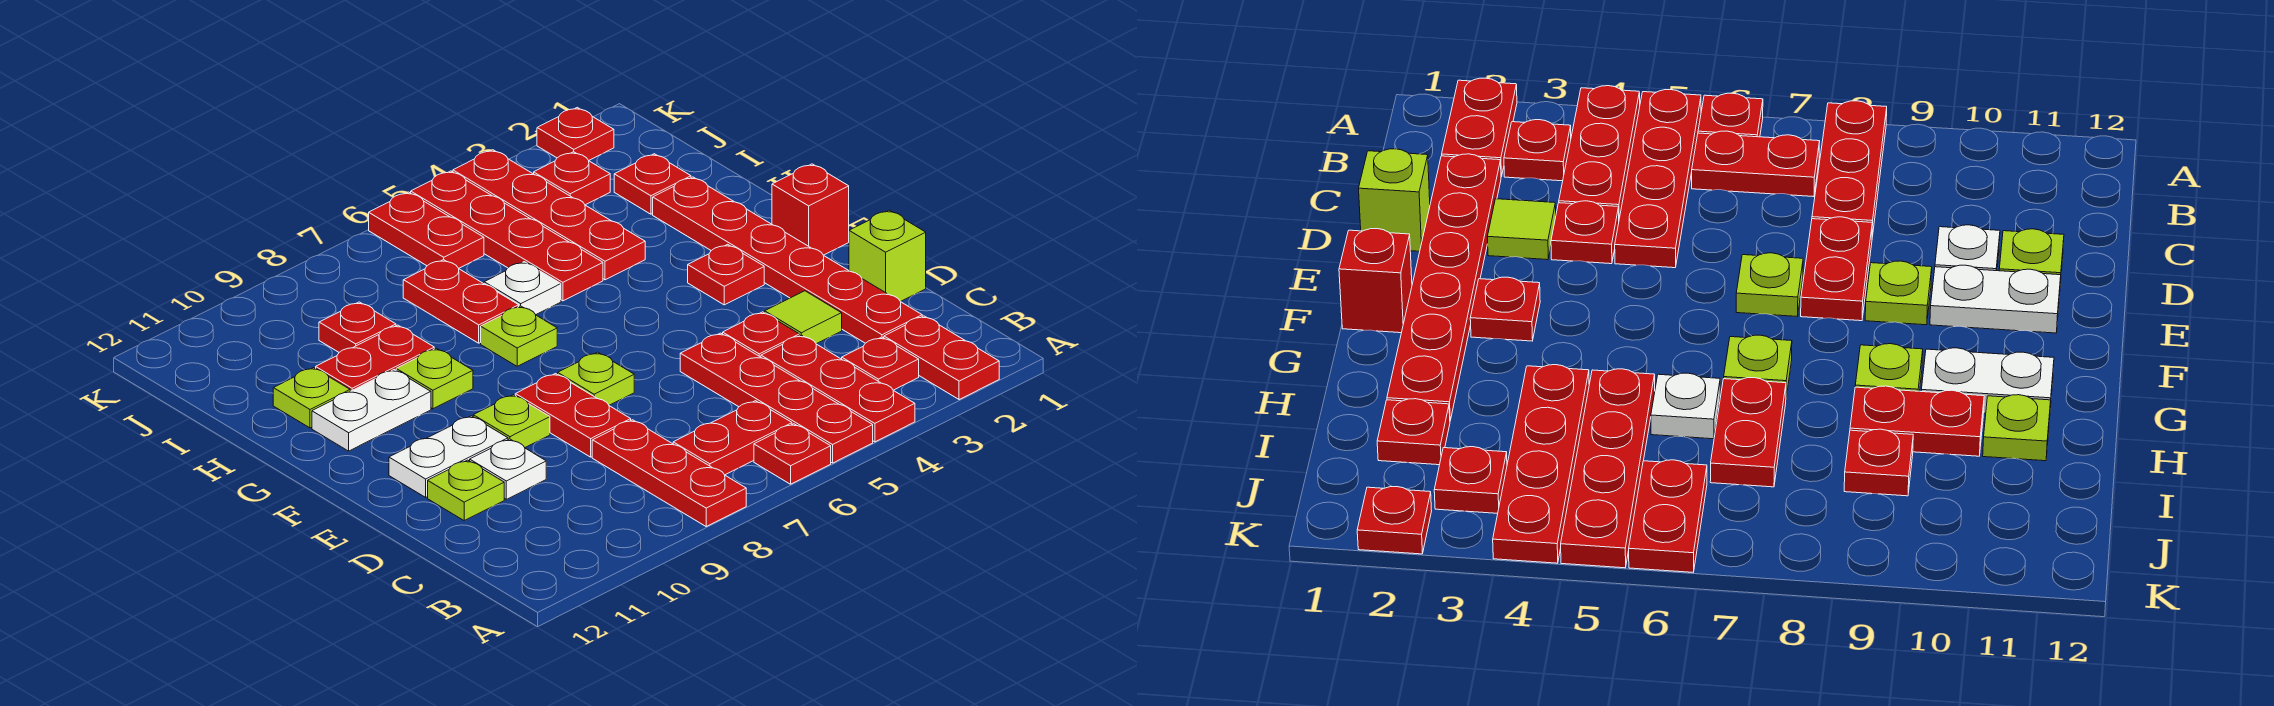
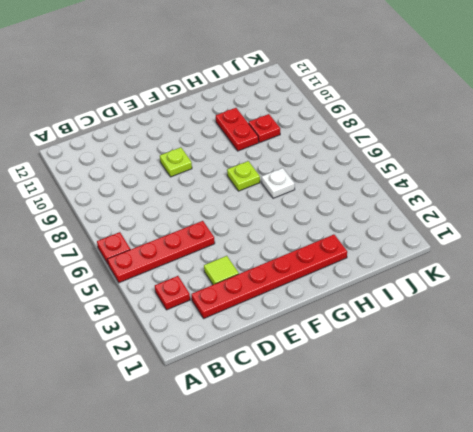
none -> red plate A2:B2 level 1
none -> red plate A4:C4 level 1
none -> red plate A8:C8 level 1
none -> red plate B6:B7 level 1

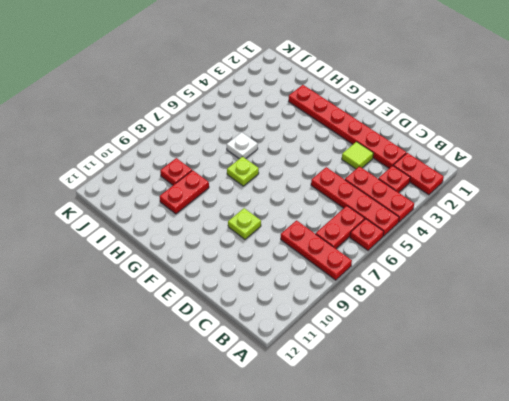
none -> lime brick D1 level 1
none -> red plate D4 level 1
none -> red plate D8:E8 level 1
none -> white plate D10 level 1

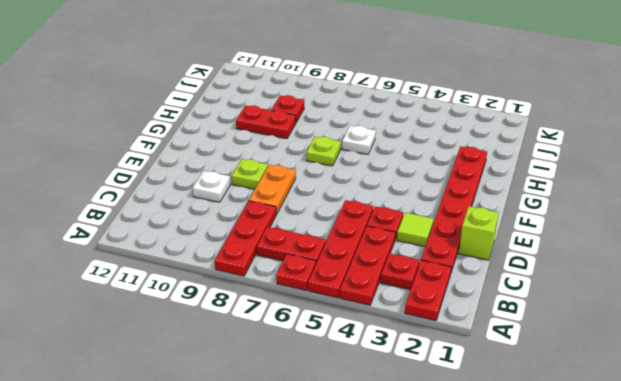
orange plate D8:E8 level 1 -> red plate D8:E8 level 1
none -> lime plate D11 level 1
none -> lime plate E7 level 1
none -> white plate E10:E11 level 1
none -> red brick F1 level 1

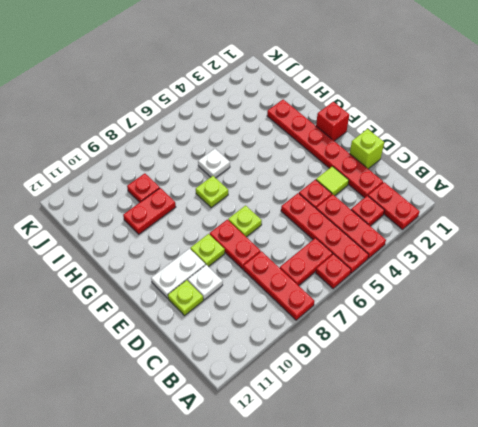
none -> red plate F3 level 1
none -> lime plate G9 level 1
none -> white plate G10:G11 level 1
none -> red plate H4:K4 level 1

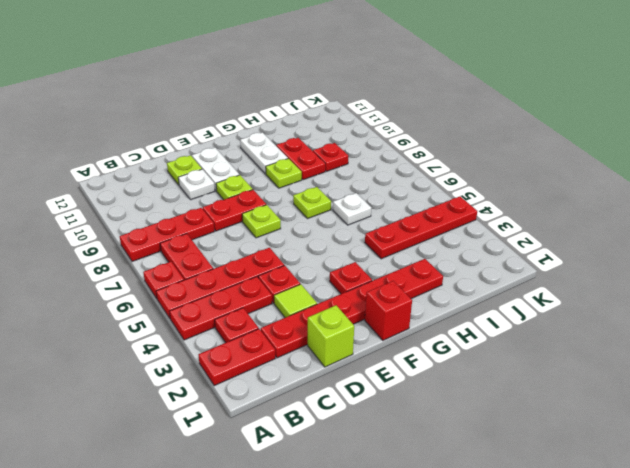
none -> red plate H5:K5 level 1
none -> red plate H7:I7 level 1
none -> lime plate H11 level 1
none -> red plate I2 level 1

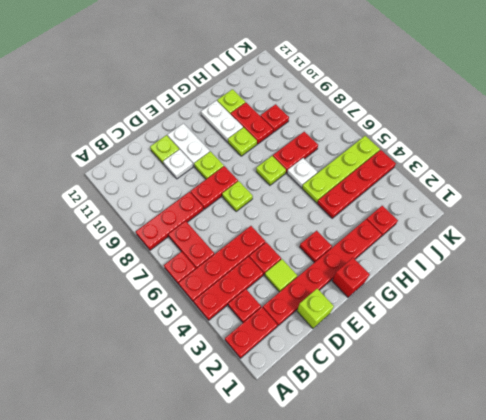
lime plate H5:K5 level 1 -> red plate H5:K5 level 1
none -> red plate J3 level 1
none -> red plate J6:K6 level 1
none -> red plate K2 level 1

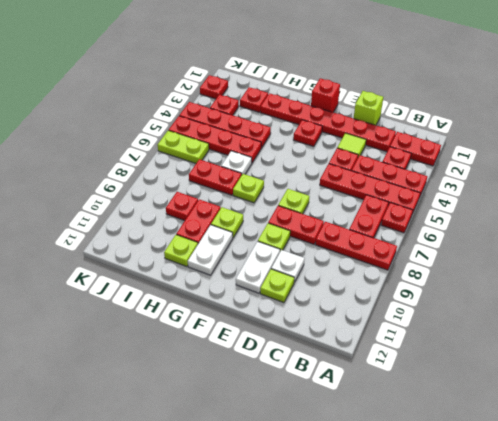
lime plate J6:K6 level 1 -> red plate J6:K6 level 1

